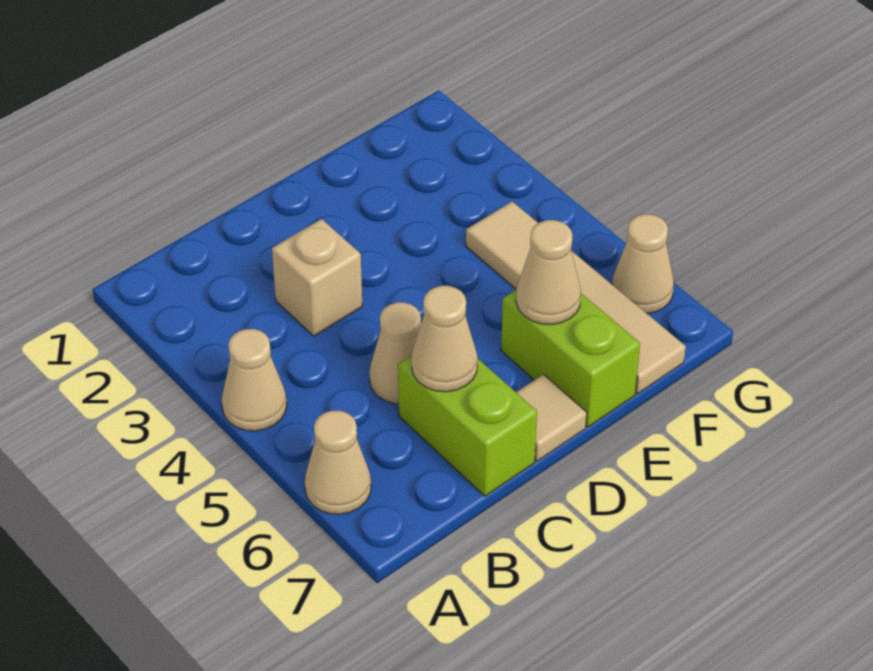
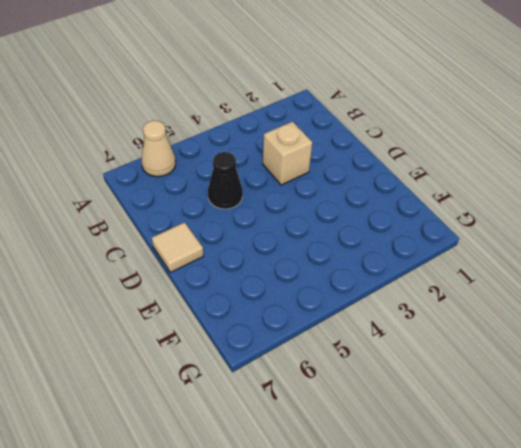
black cone C5 level 1 -> tan cone C5 level 1
none -> tan cone A4 level 1
none -> lime brick C6:C7 level 1

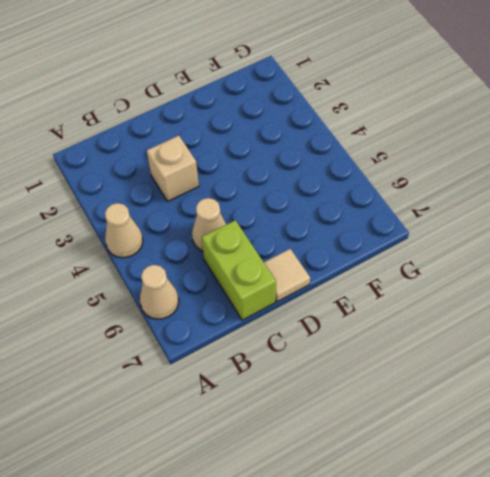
none -> lime brick E6:E7 level 1
none -> tan tile F4:F7 level 1

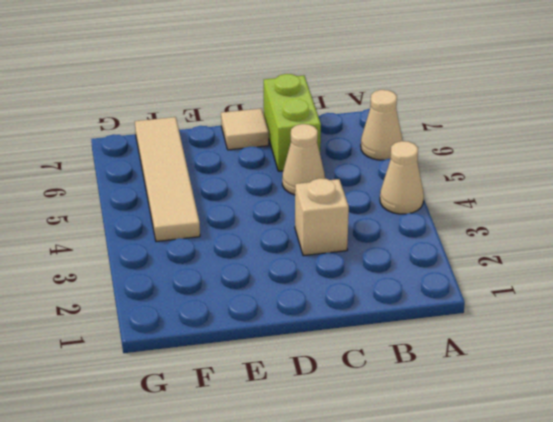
none -> lime brick E6:E7 level 1
none -> tan cone G6 level 1

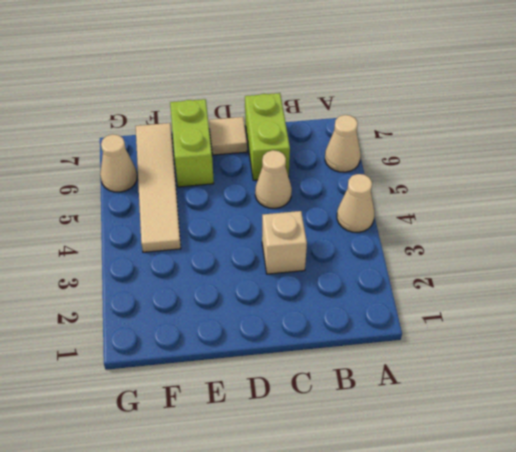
none -> tan cone C6 level 2
none -> tan cone E6 level 2

